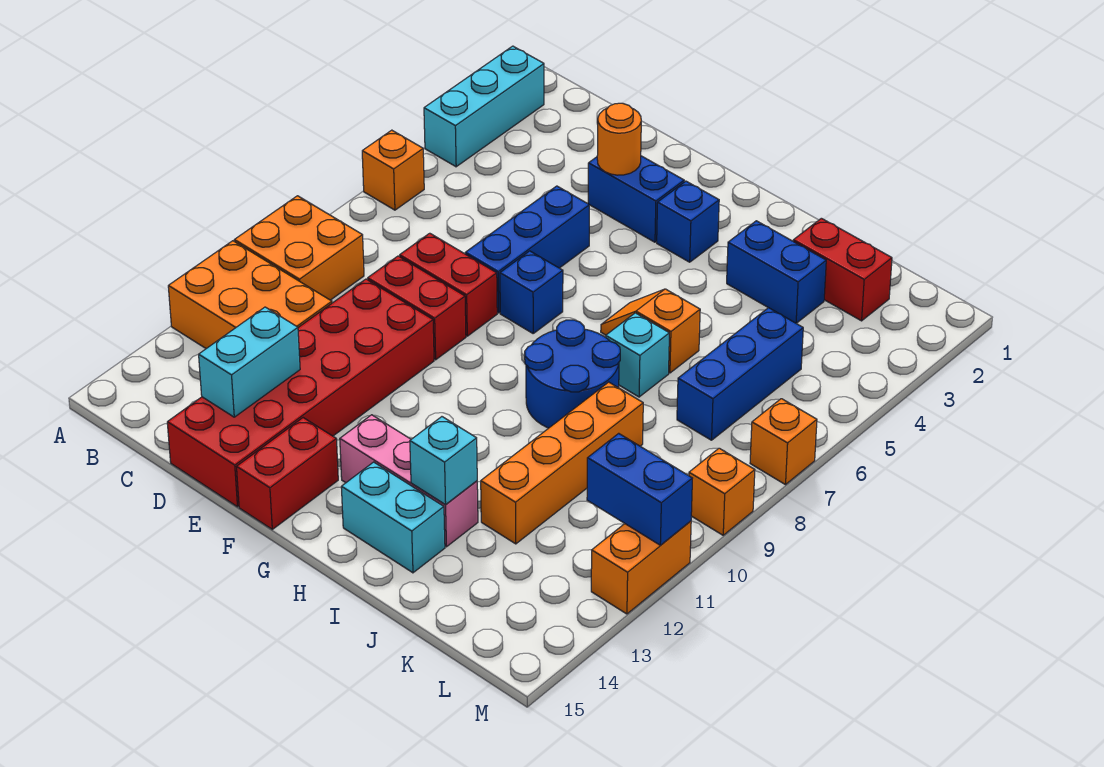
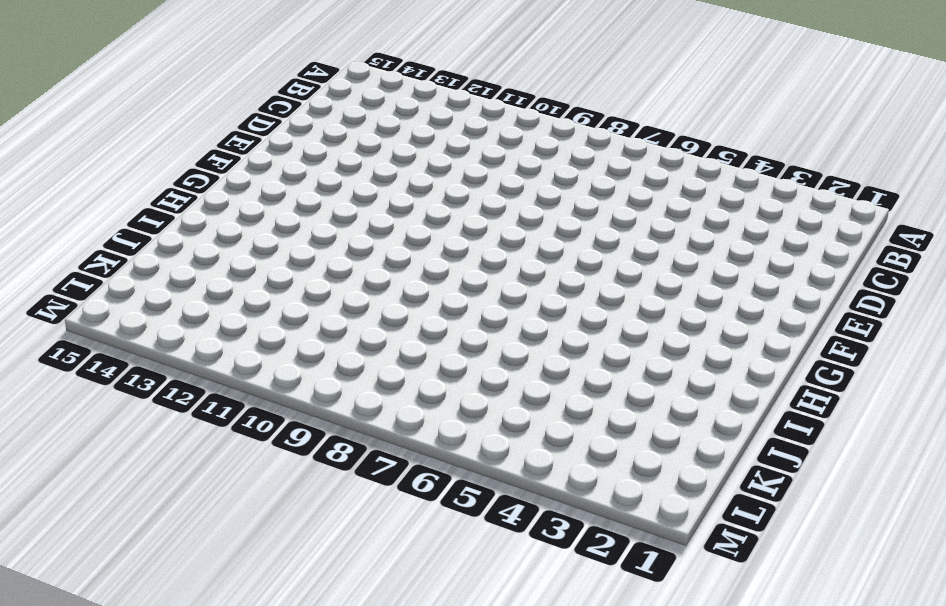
none -> cyan brick A2:A4 level 1
none -> orange brick A6 level 1
none -> orange brick A9:B10 level 1

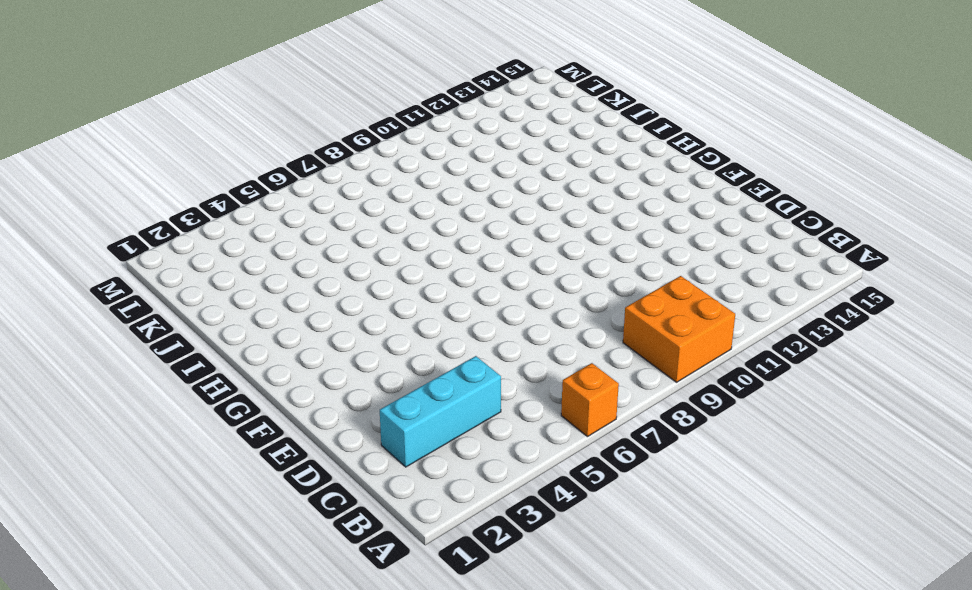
cyan brick C2:C4 level 1 -> cyan brick A2:A4 level 1
none -> orange brick A11:C12 level 1
none -> red brick D8:E8 level 1
none -> red brick D9:E9 level 1

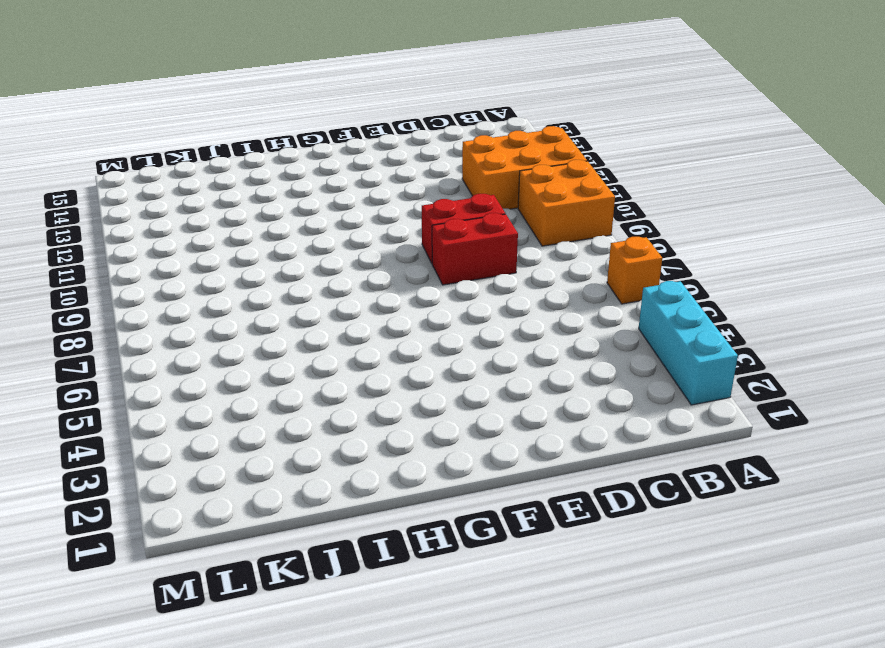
none -> red brick D10:E15 level 1
none -> blue brick E3:F3 level 1
none -> blue brick E5:E7 level 1

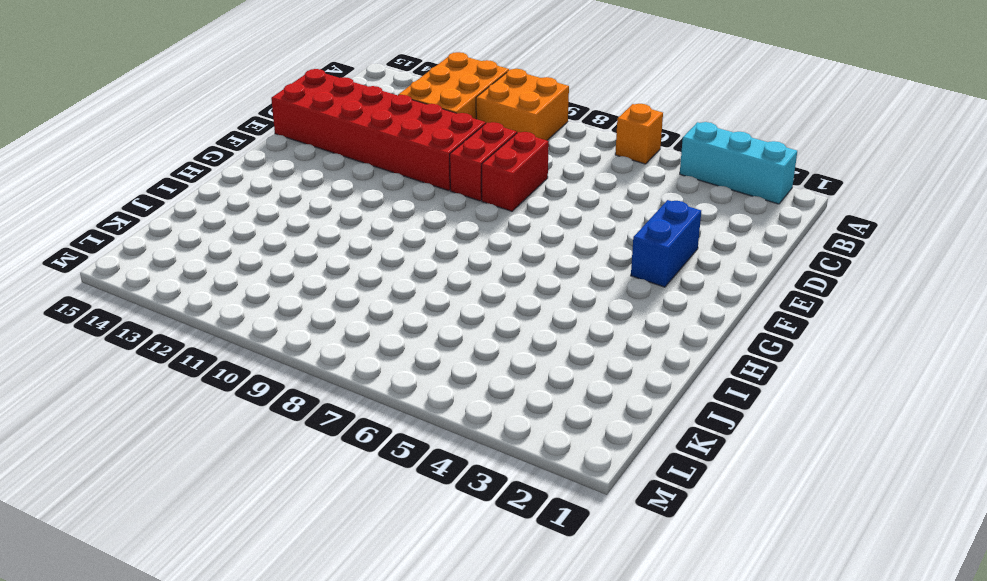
none -> blue brick E5:E7 level 1
none -> blue brick F7 level 1
none -> red brick F14:F15 level 1

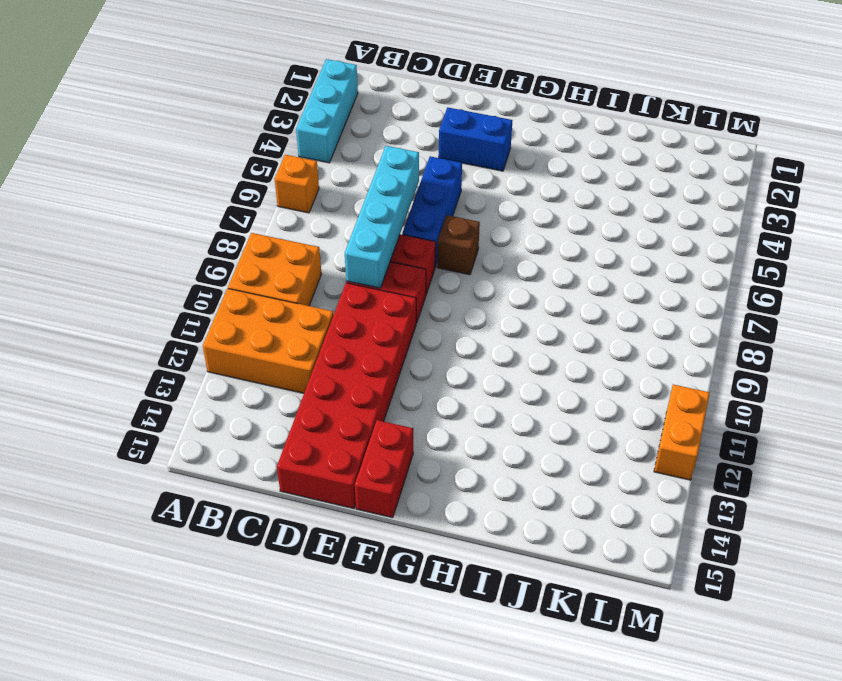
cyan brick D6:D9 level 2 -> none
brown brick F7 level 1 -> blue brick F7 level 1
none -> blue brick G3 level 1
none -> pink brick G13:I13 level 1
none -> orange slope H6:I6 level 1 top I

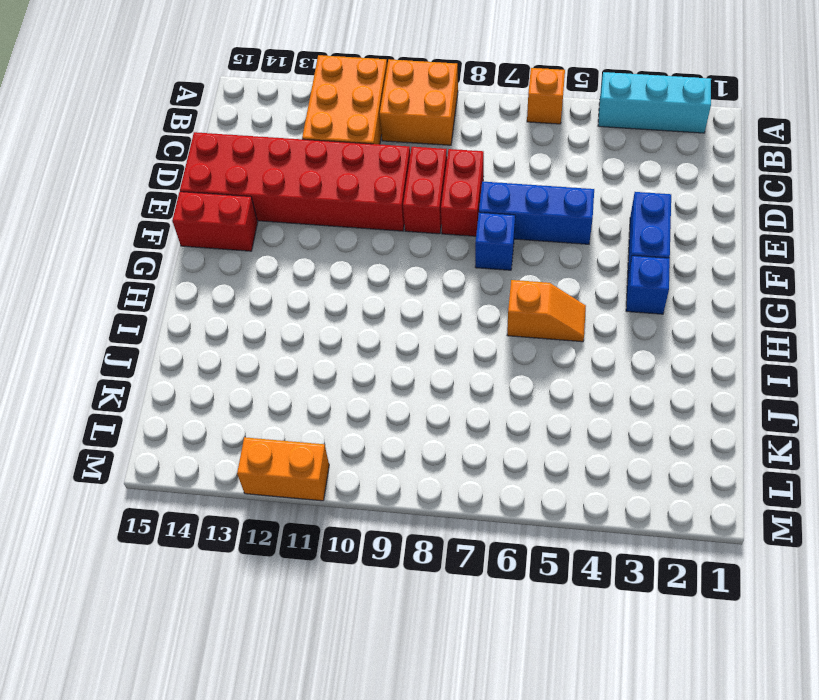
orange slope H5:H6 level 1 top 6 -> orange slope H6:I6 level 1 top I
none -> pink brick G13:I13 level 1
none -> blue round brick H8:I9 level 1
none -> cyan brick H14:I14 level 1

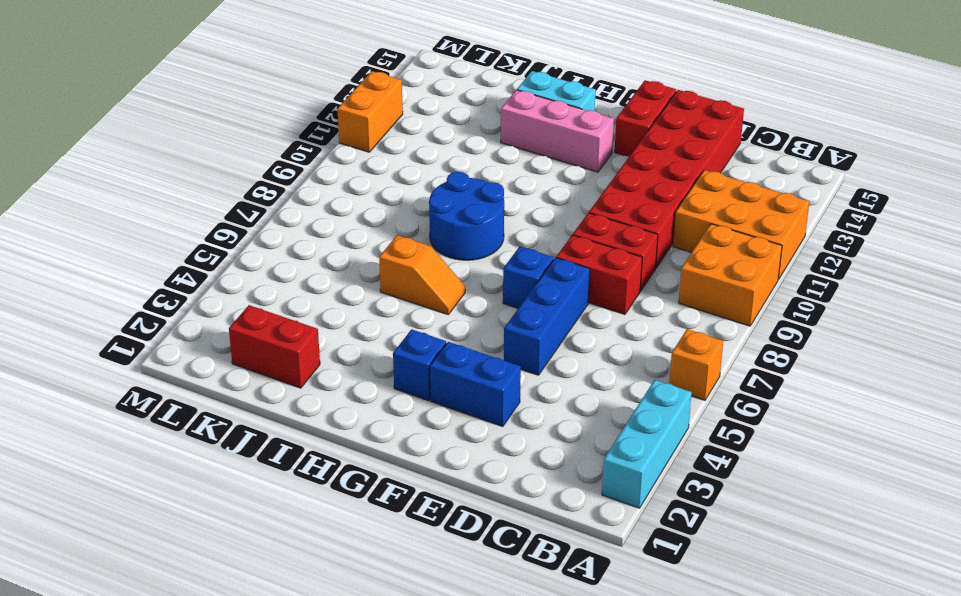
none -> blue brick I3:J3 level 1
none -> cyan brick I7 level 1
none -> orange brick J9:J12 level 1

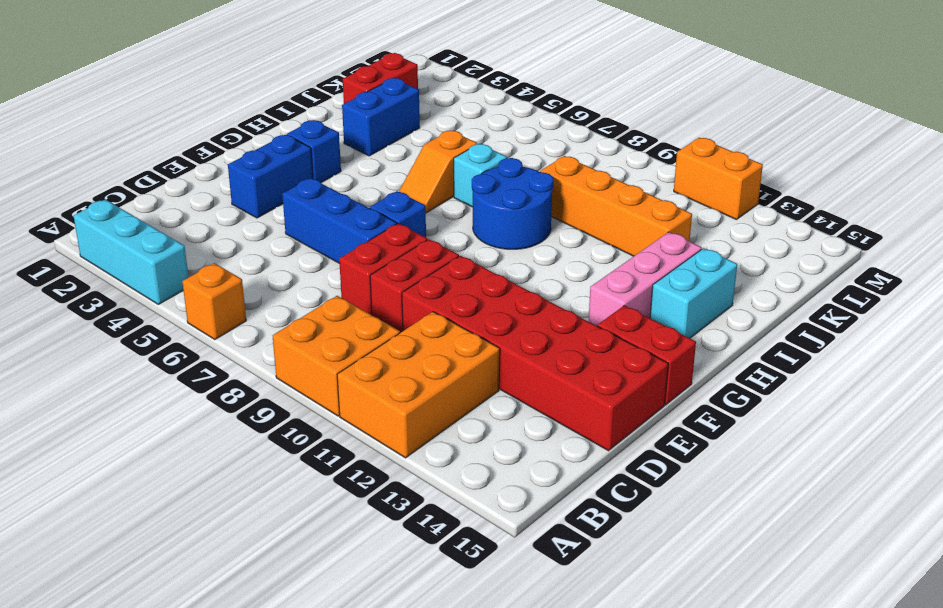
none -> blue brick K5:K7 level 1
none -> orange brick M7 level 1
none -> orange brick M9 level 1

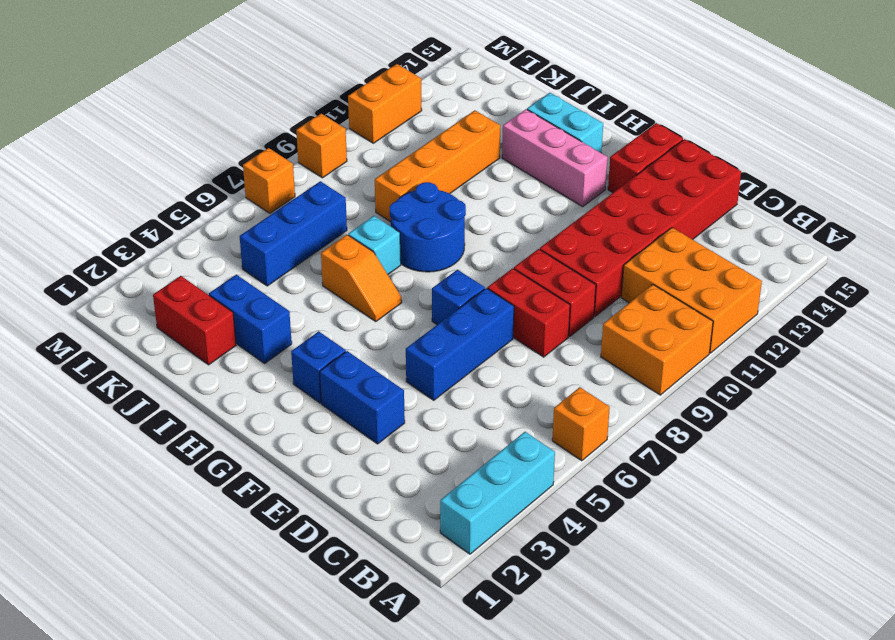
none -> cyan brick D13:D14 level 2
none -> orange round brick E3 level 2
none -> cyan brick I13 level 2

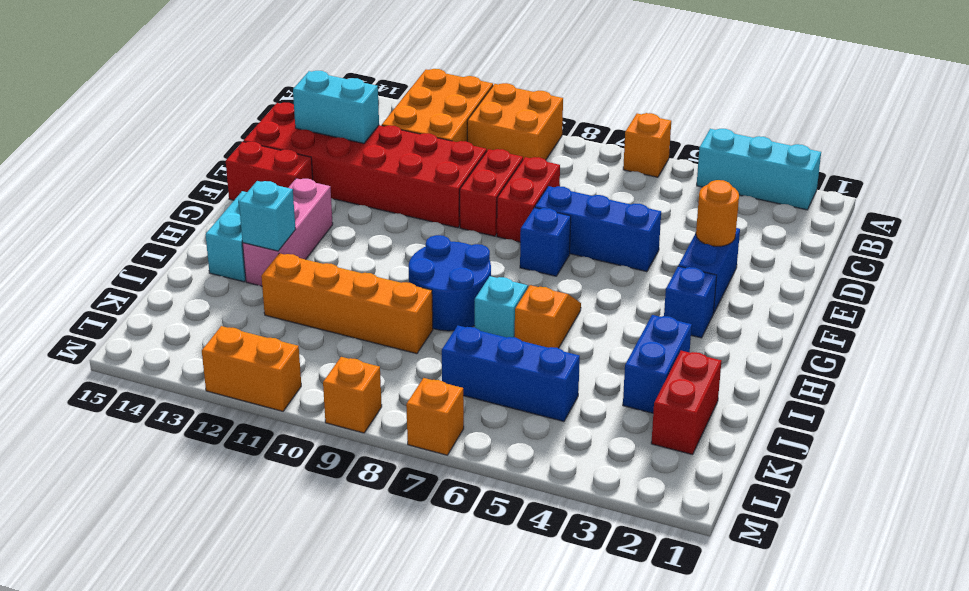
none -> blue brick L11:M11 level 2

